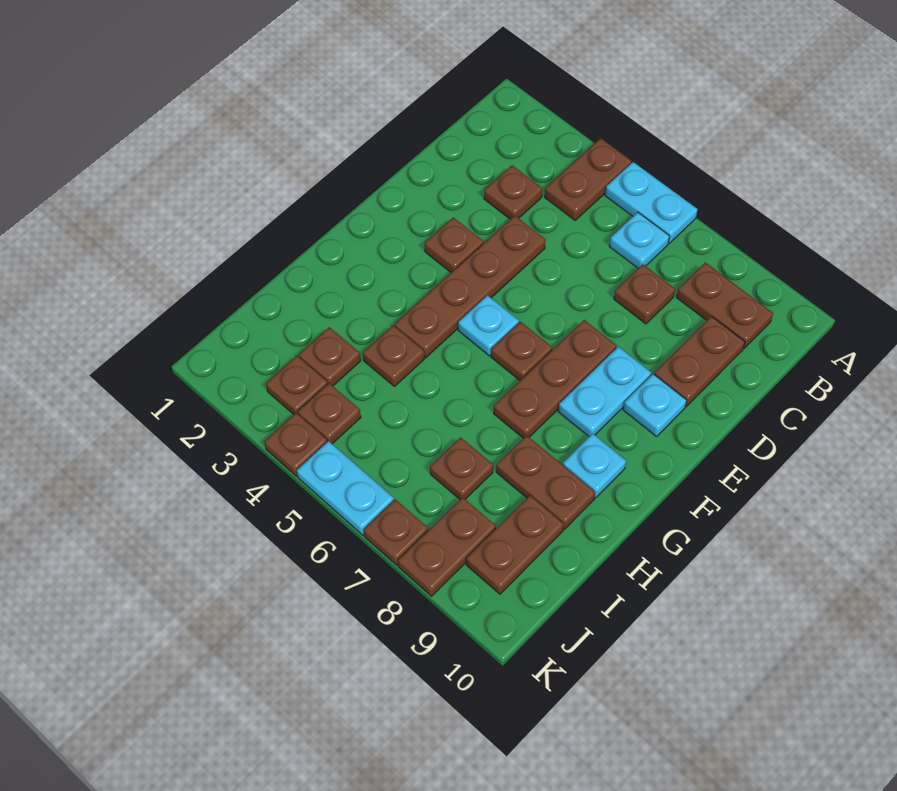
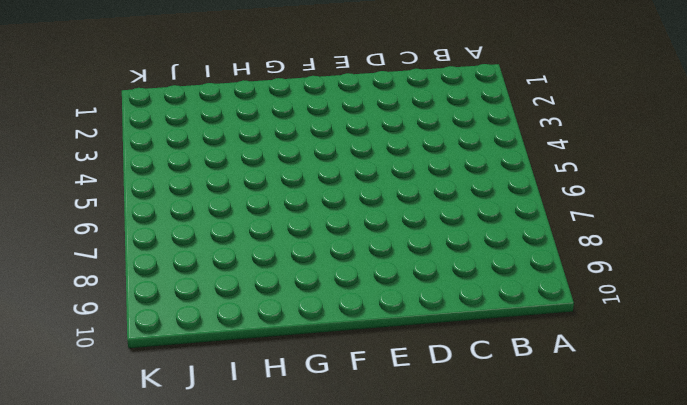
none -> brown plate A4:B4 level 1
none -> cyan plate A5:A6 level 1
none -> cyan plate B6 level 1

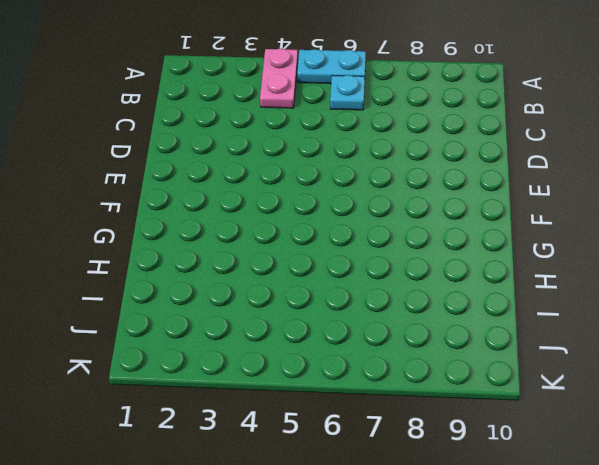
pink plate A4:B4 level 1 -> brown plate A4:B4 level 1
none -> brown plate B8:B9 level 1
none -> brown plate C3 level 1
none -> brown plate C7 level 1

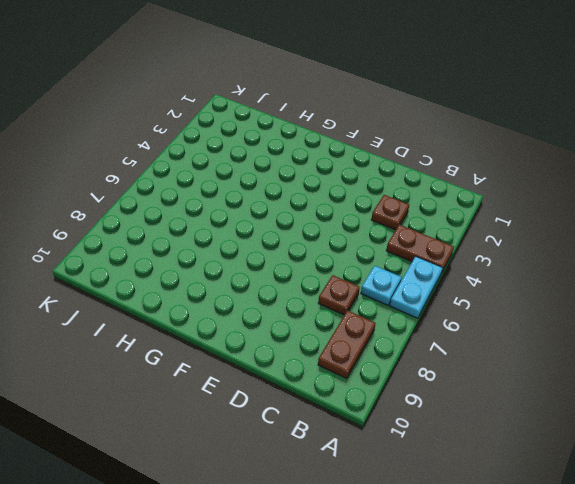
none -> brown plate C9:D9 level 1
none -> brown plate D4:G4 level 1
none -> brown plate E3 level 1

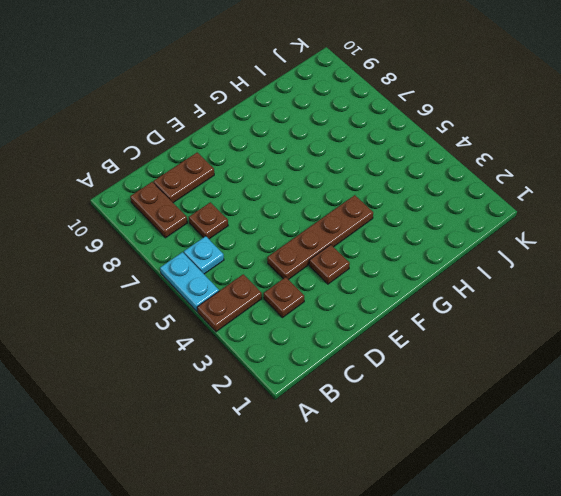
none -> brown plate E7:G7 level 1
none -> cyan plate E8:F8 level 1
none -> cyan plate E9 level 1

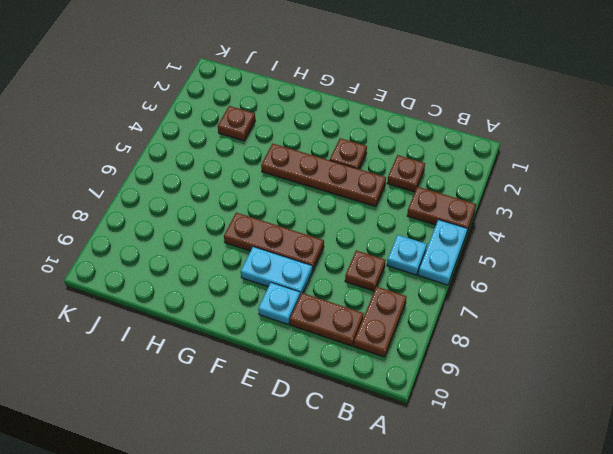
none -> cyan plate F5 level 1
none -> brown plate F6 level 1
none -> cyan plate G9 level 1

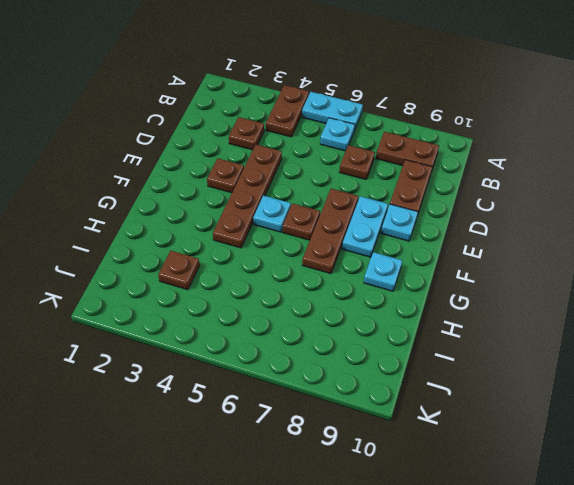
none -> brown plate H4 level 1
none -> brown plate H8:H9 level 1
none -> brown plate I7 level 1

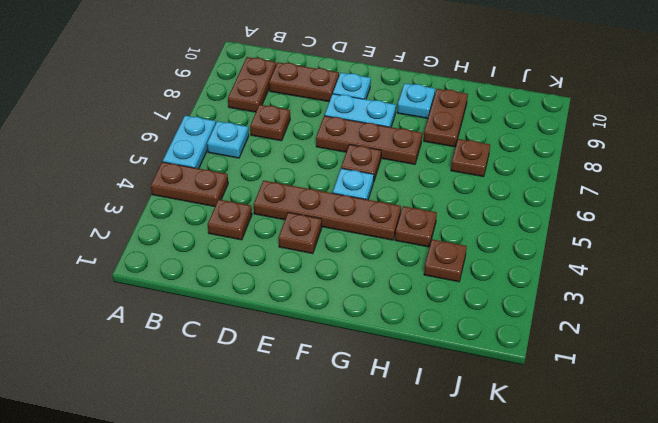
none -> brown plate I9:J9 level 1
none -> brown plate J3 level 1
none -> brown plate J4 level 1

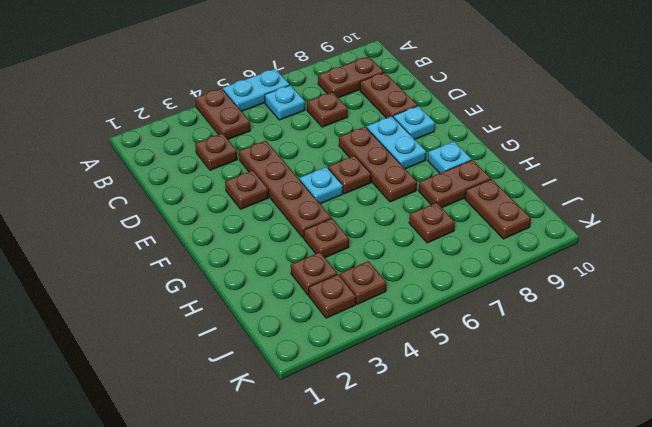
none -> brown plate J8:K8 level 1
none -> brown plate K4 level 1
none -> cyan plate K5:K6 level 1

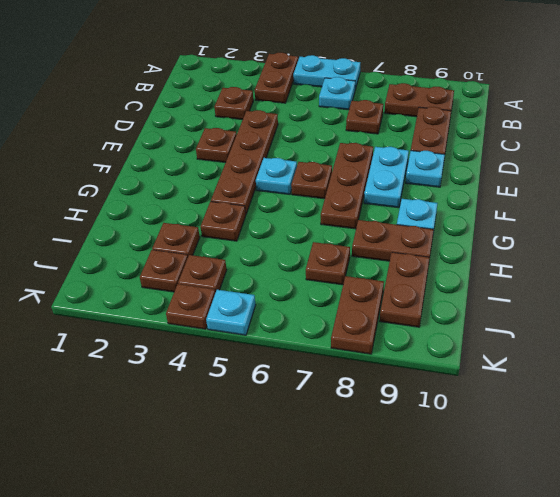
cyan plate K5 level 1 -> cyan plate K5:K6 level 1
none -> brown plate K7 level 1

